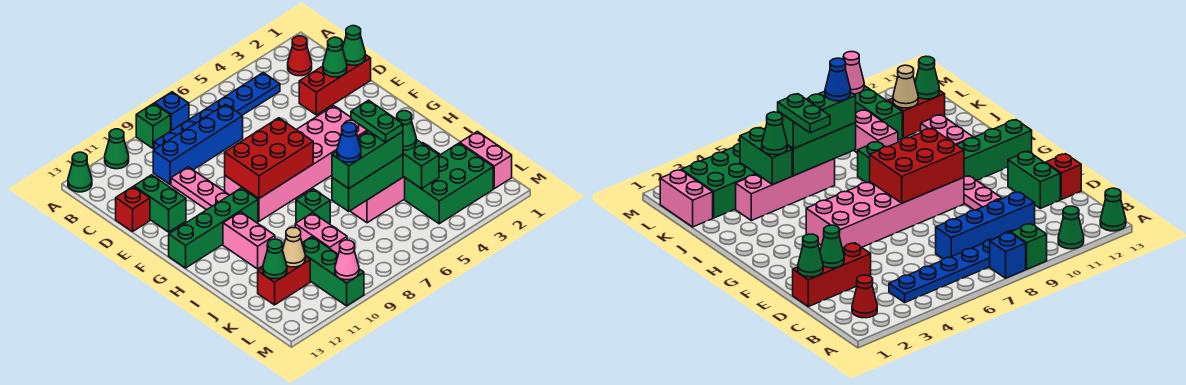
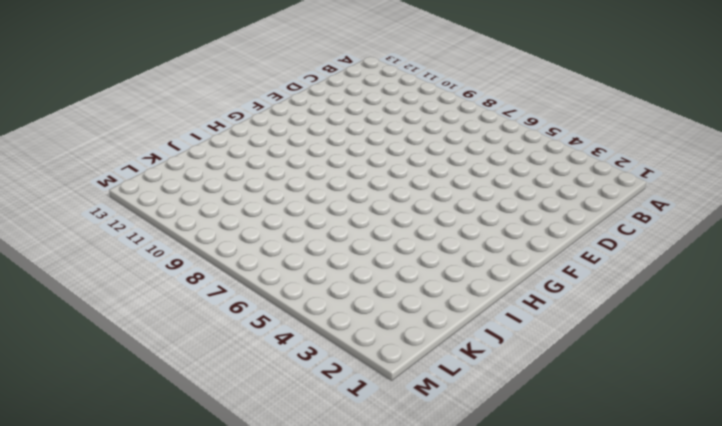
none -> blue brick A8 level 1
none -> green brick A9 level 1
none -> green cone A11 level 1
none -> green cone A13 level 1

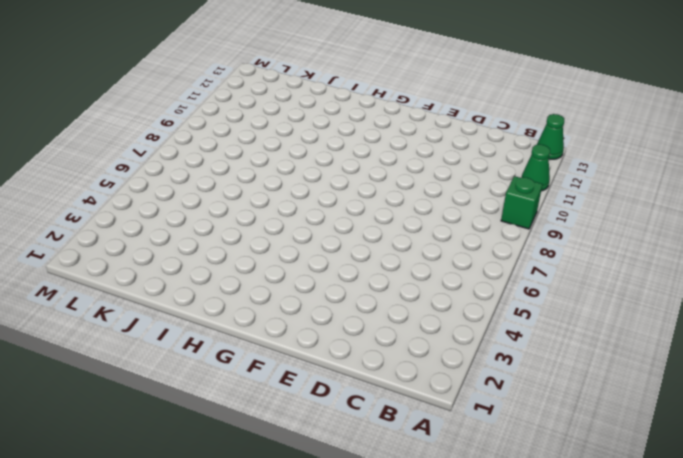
none -> blue brick A8 level 1
none -> red cone B2 level 1
none -> blue plate B4:B9 level 1
none -> blue brick C7:C10 level 1

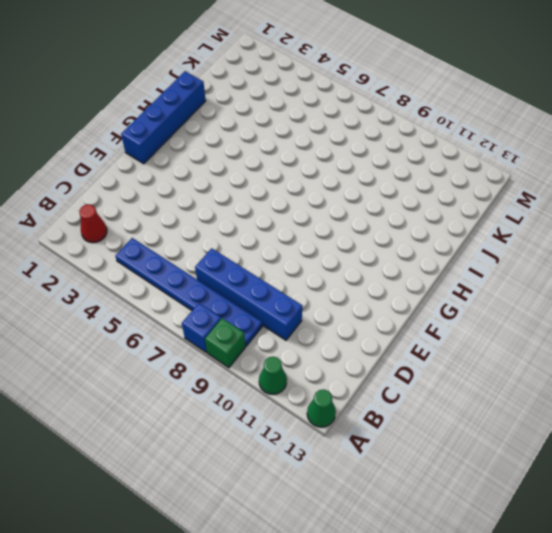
blue brick F1:I1 level 1 -> none
none -> red brick D1:D3 level 1
none -> pink plate D10:F10 level 1
none -> green brick D12:E12 level 1
none -> red brick D13 level 1

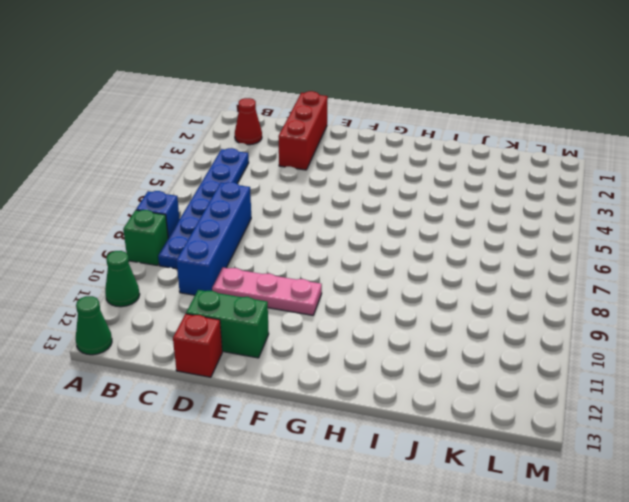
none -> pink brick F4:G9 level 1
none -> green brick G10:G13 level 1
none -> pink brick H11:I11 level 1
none -> green brick I8 level 1

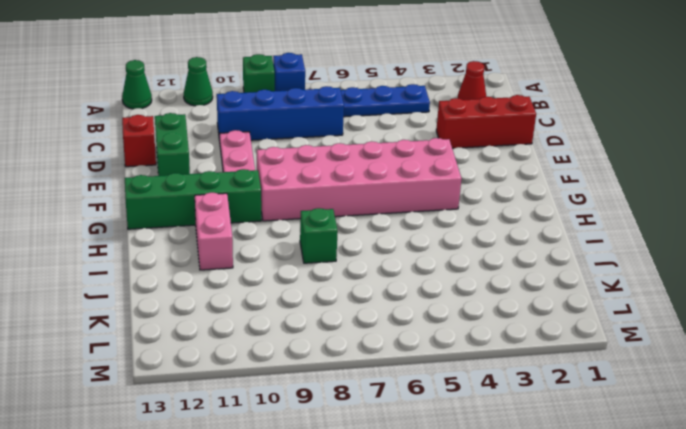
none -> pink brick J3:J6 level 1
none -> pink brick J9:K9 level 1
none -> pink brick K1:L1 level 1
none -> green brick K2:L4 level 1

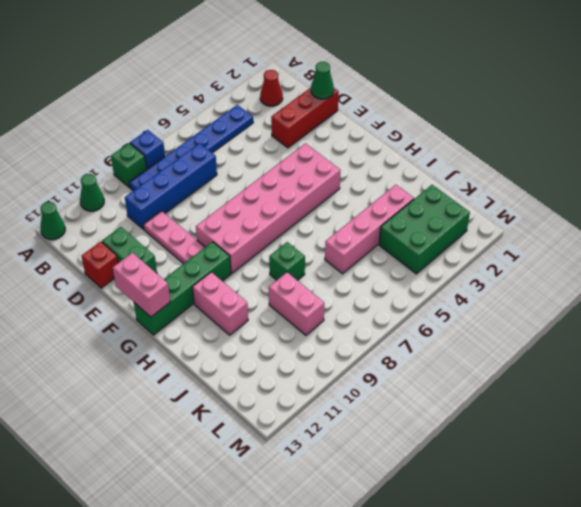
pink brick F13:G13 level 2 -> pink brick K1:L1 level 1
none -> green brick K10:M10 level 1
none -> red brick K11:K12 level 1
none -> green cone D2 level 2
none -> red brick F7:G9 level 2

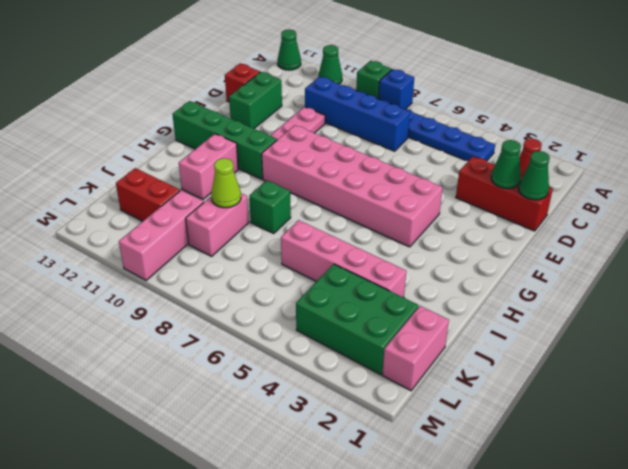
lime cone J9 level 2 -> none
pink brick K10:M10 level 1 -> green brick K10:M10 level 1
none -> red brick F7:G9 level 2
none -> green brick J4:K4 level 2
none -> green brick J5:J7 level 2
none -> tan cone K11 level 2

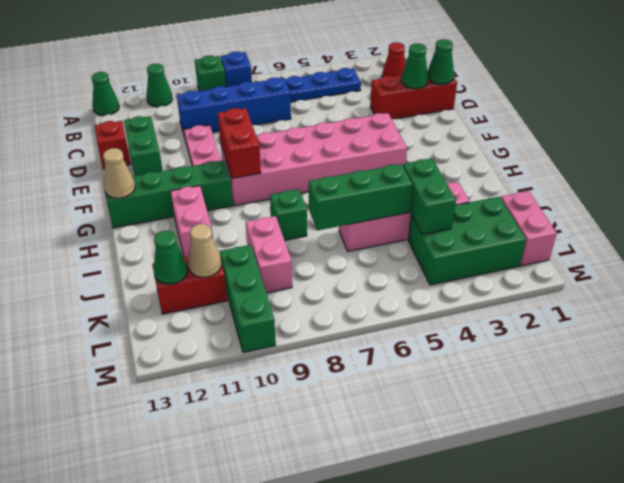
red brick F9:G9 level 2 -> red brick F7:G9 level 2
tan cone G13 level 2 -> none
none -> pink cone M10 level 2
none -> green cone J4 level 3
none -> green brick J5:J7 level 3
none -> green plate I5:J5 level 4

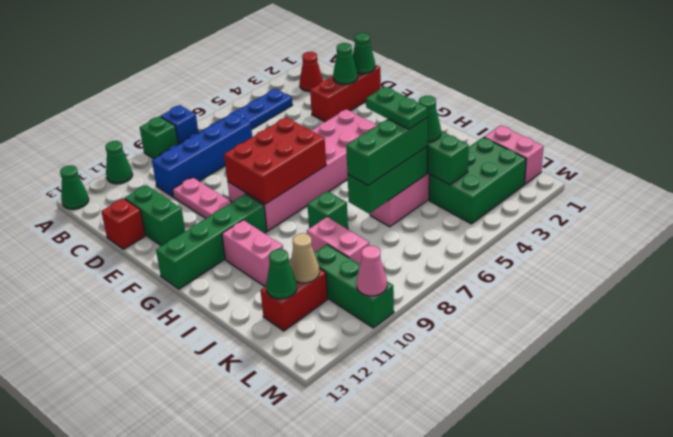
none -> blue cone J7 level 4

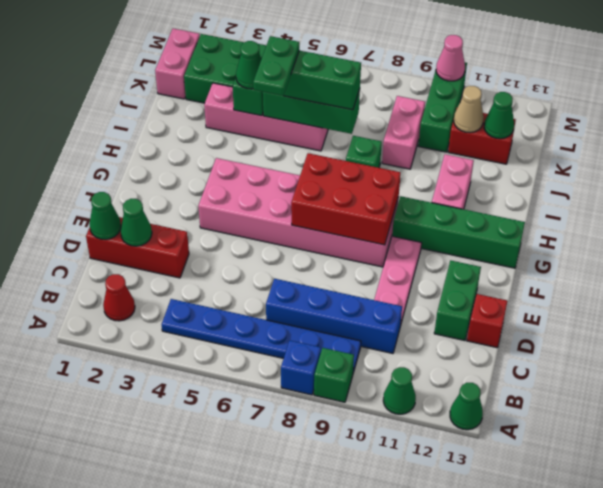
none -> blue cone J7 level 4

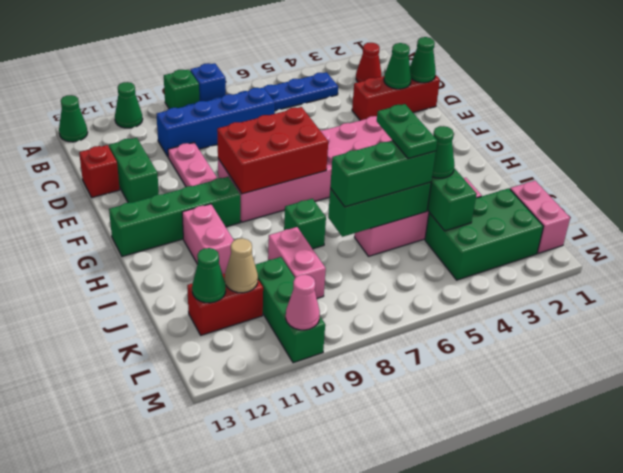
none -> blue cone J7 level 4

